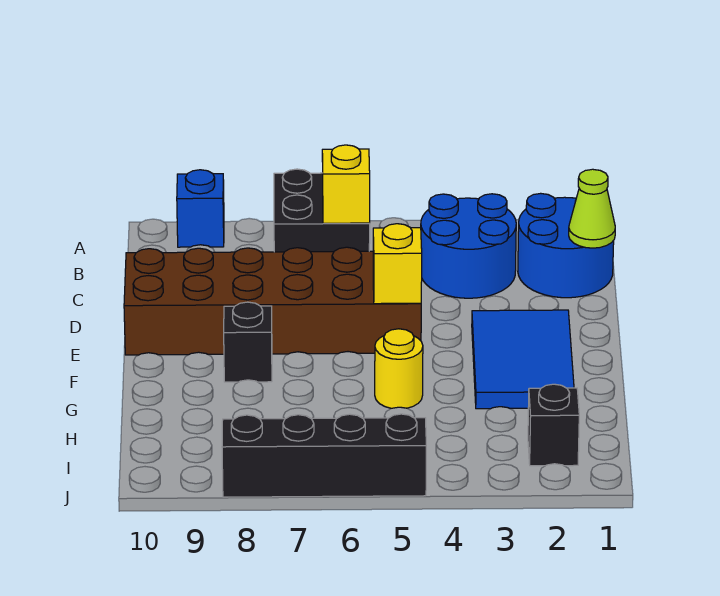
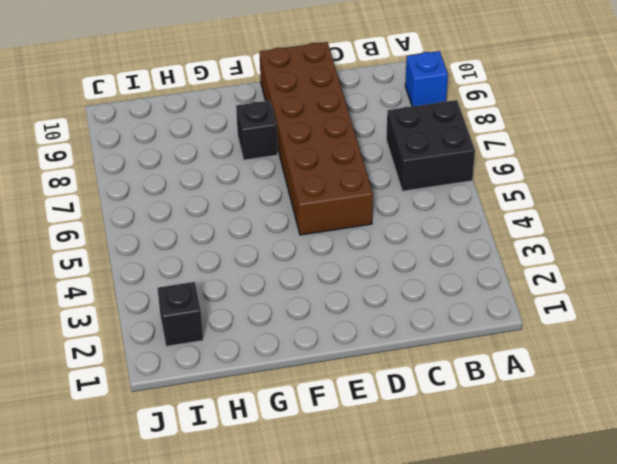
none -> blue round brick B1:C2 level 1
none -> blue round brick B3:C4 level 1
none -> blue tile E2:G3 level 1

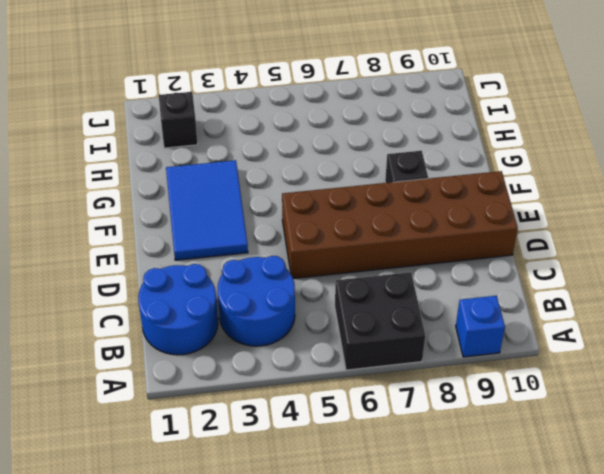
none -> yellow round brick G5 level 1
none -> black brick J5:J8 level 1
none -> yellow brick B6 level 2

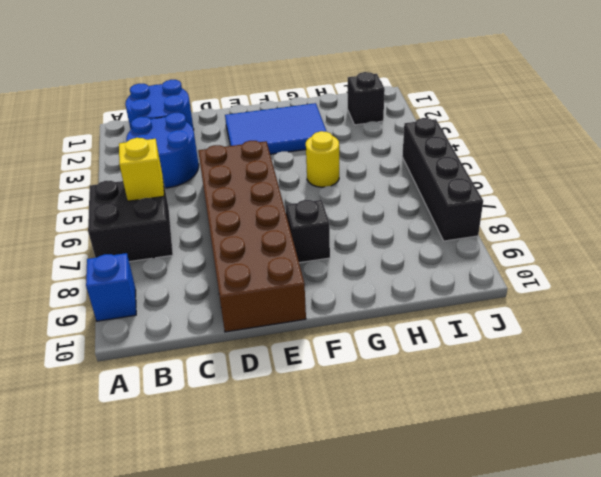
none -> lime cone C1 level 2
none -> yellow brick E5 level 2

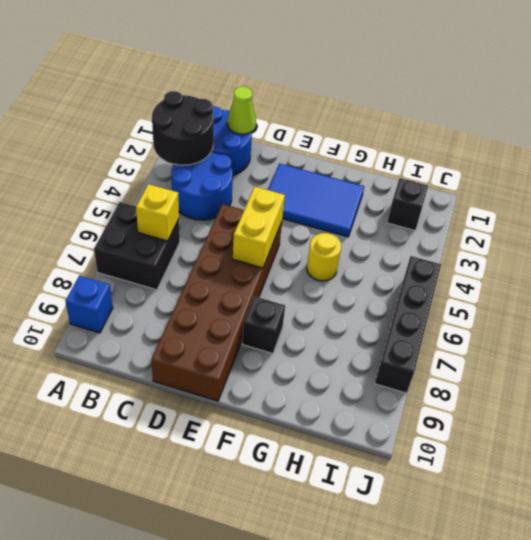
black round brick A2:B3 level 2 -> none
yellow brick E5:E6 level 2 -> yellow brick E5 level 2

